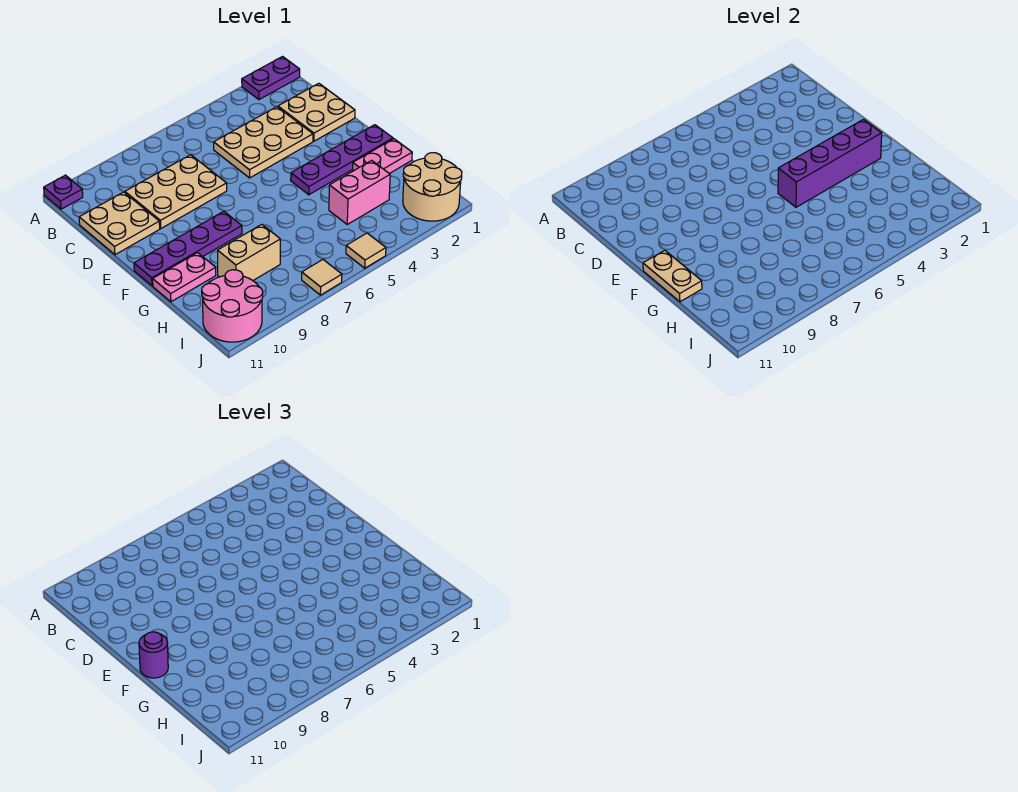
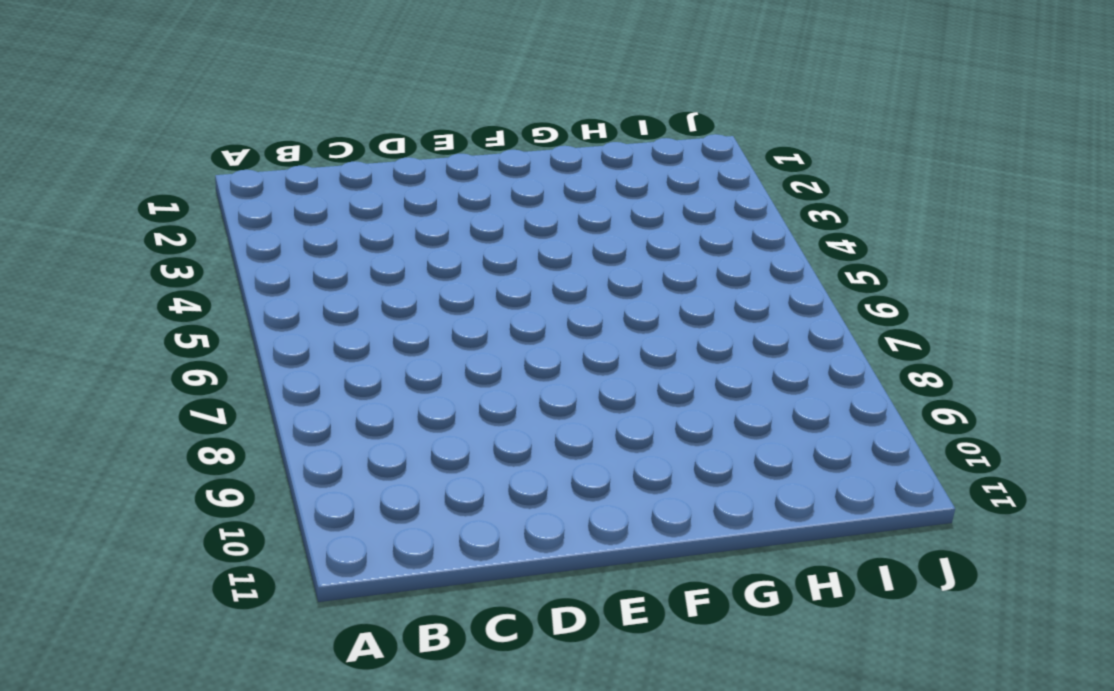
none -> purple plate A1:A2 level 1
none -> purple plate A11 level 1
none -> tan plate C1:D2 level 1

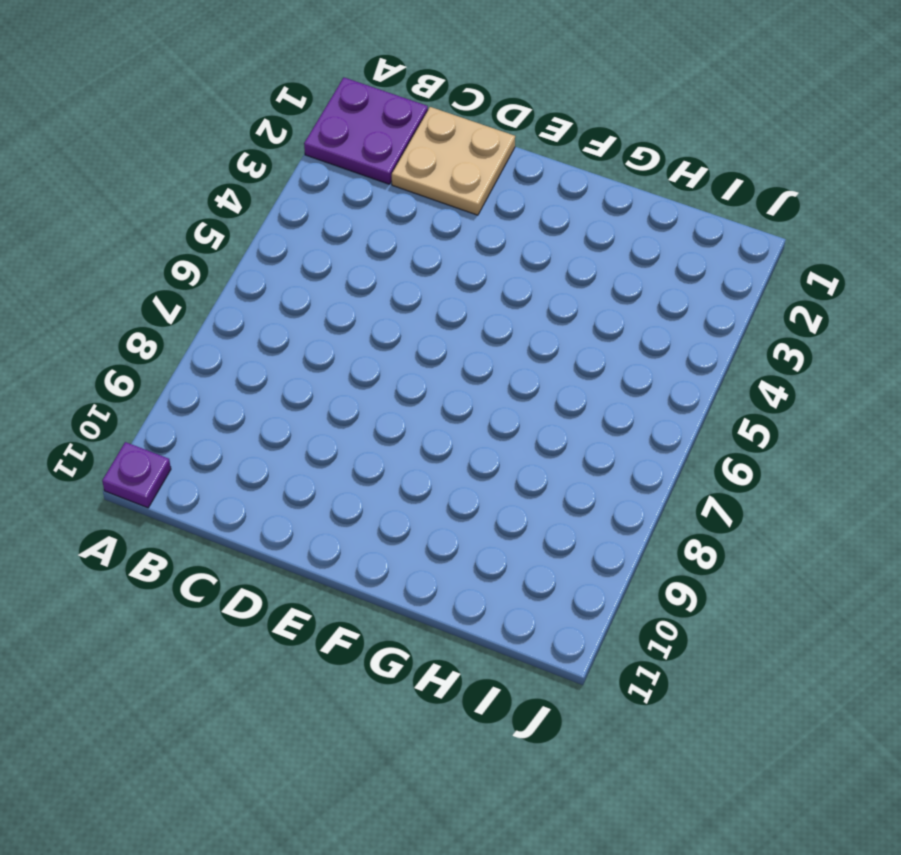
purple plate A1:B2 level 1 -> purple plate A1:A2 level 1
none -> tan plate C3:D5 level 1
none -> tan plate C7:D9 level 1
none -> tan plate C10:D11 level 1

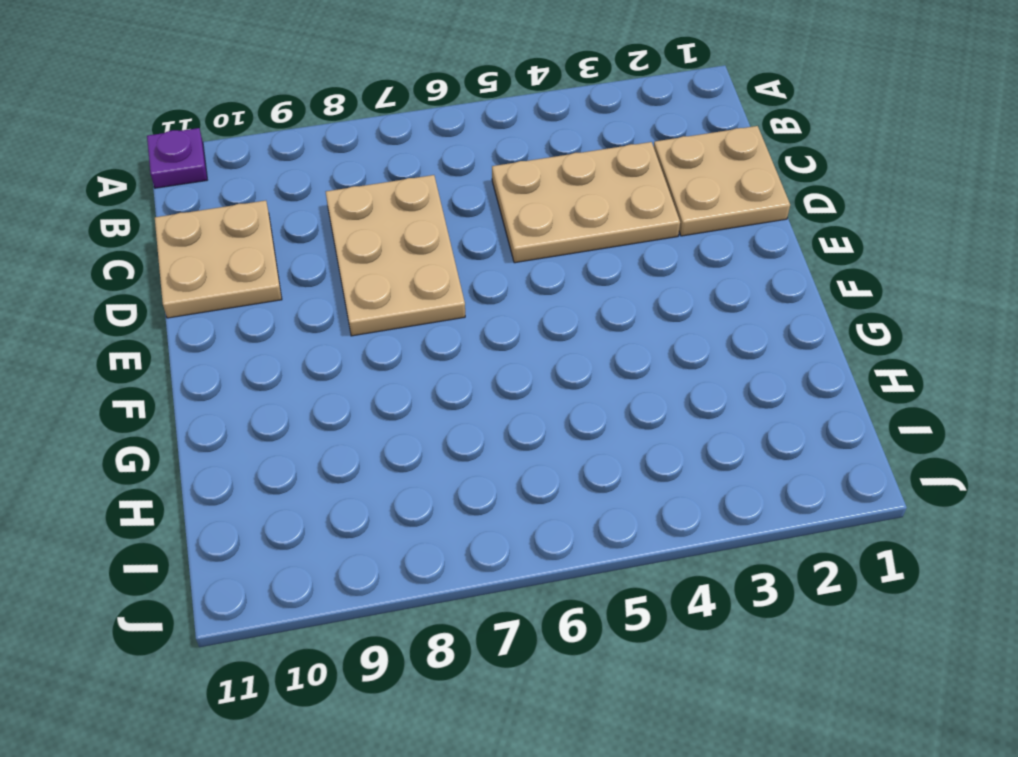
tan plate C7:E8 level 1 -> tan plate C7:D9 level 1
none -> purple plate A1:A2 level 1
none -> purple plate F1:F4 level 1
none -> purple plate F8:F11 level 1

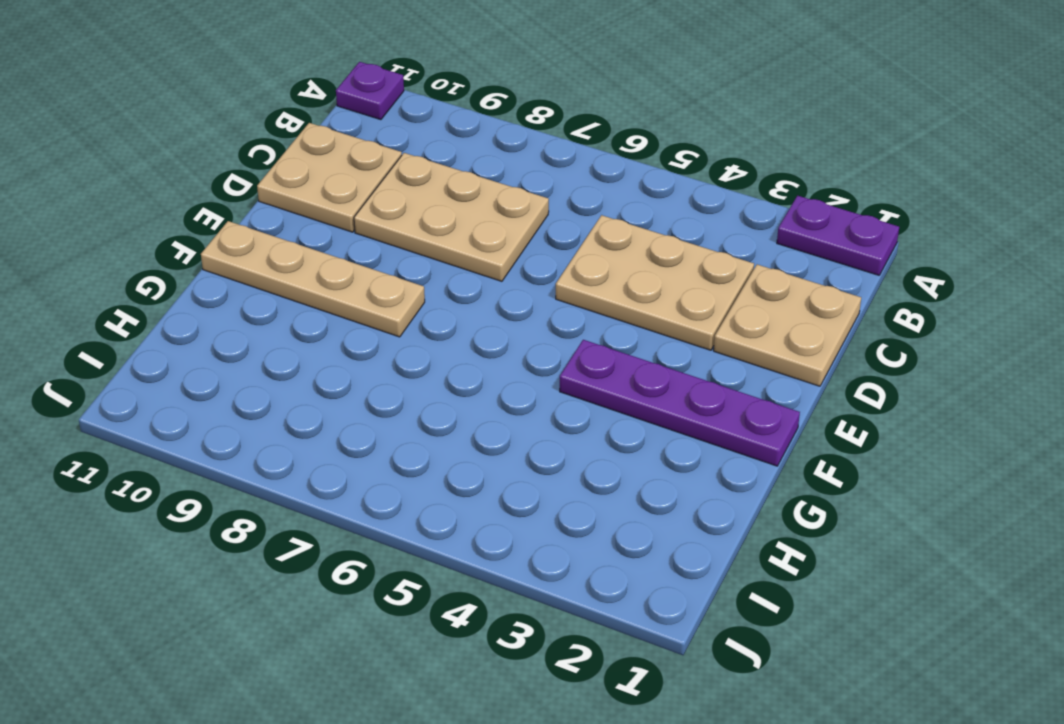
tan plate F8:F11 level 1 -> purple plate F8:F11 level 1
none -> pink plate G1:G2 level 1
none -> pink plate G10:G11 level 1
none -> pink brick H3:H4 level 1

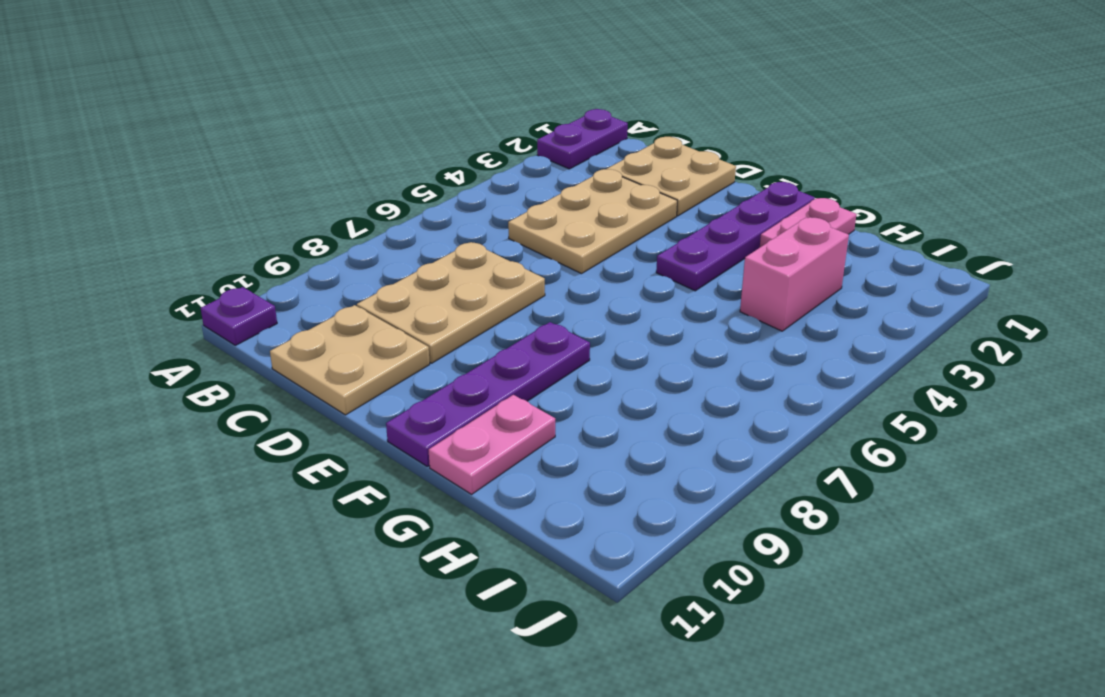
none -> tan brick H8:H9 level 1
none -> tan round brick I1:J2 level 1
none -> pink round brick I10:J11 level 1

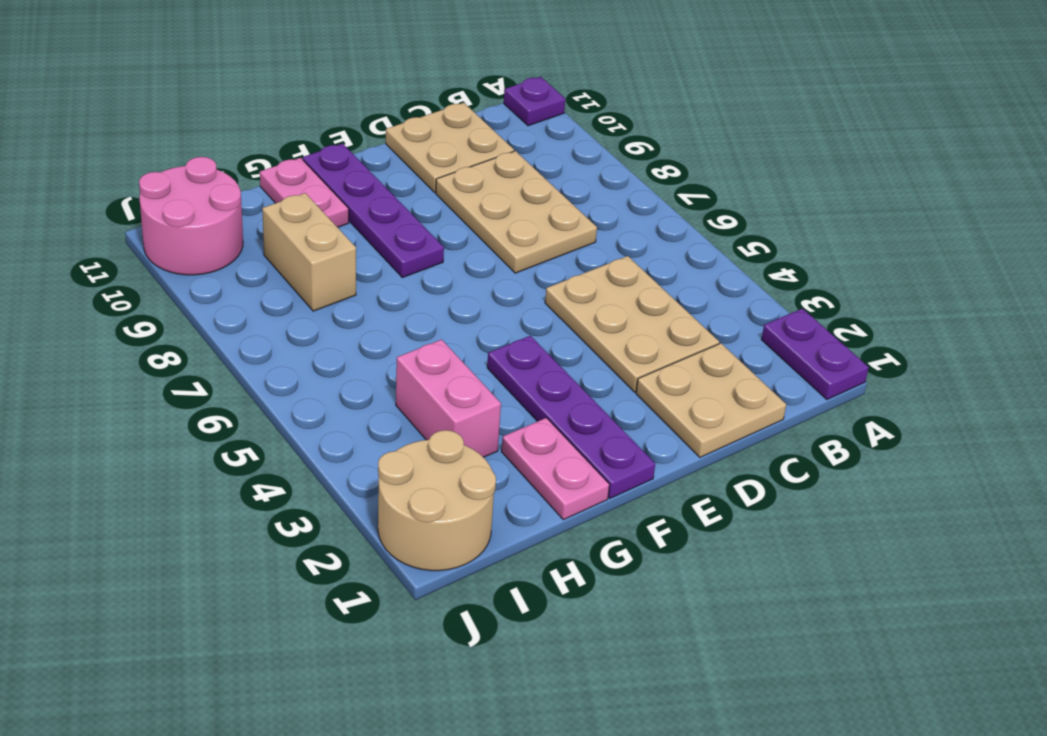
none -> tan tile J5 level 1
none -> tan tile J7 level 1
none -> purple brick F2:F5 level 2

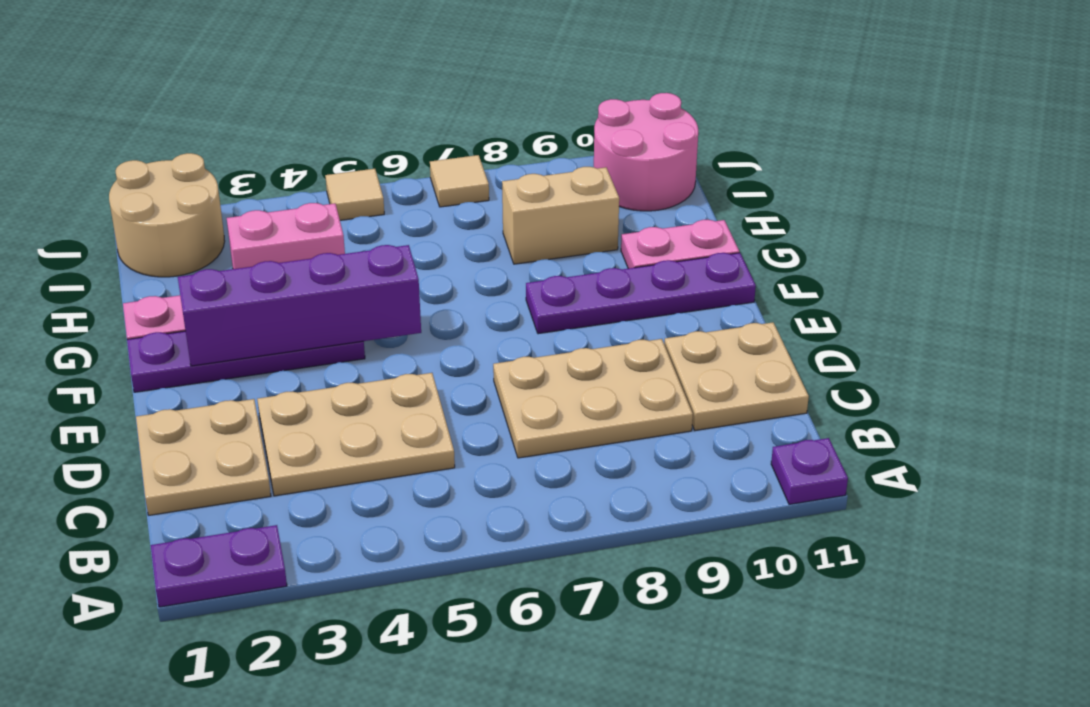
none -> tan plate F11:G11 level 2
none -> purple round brick F11 level 3

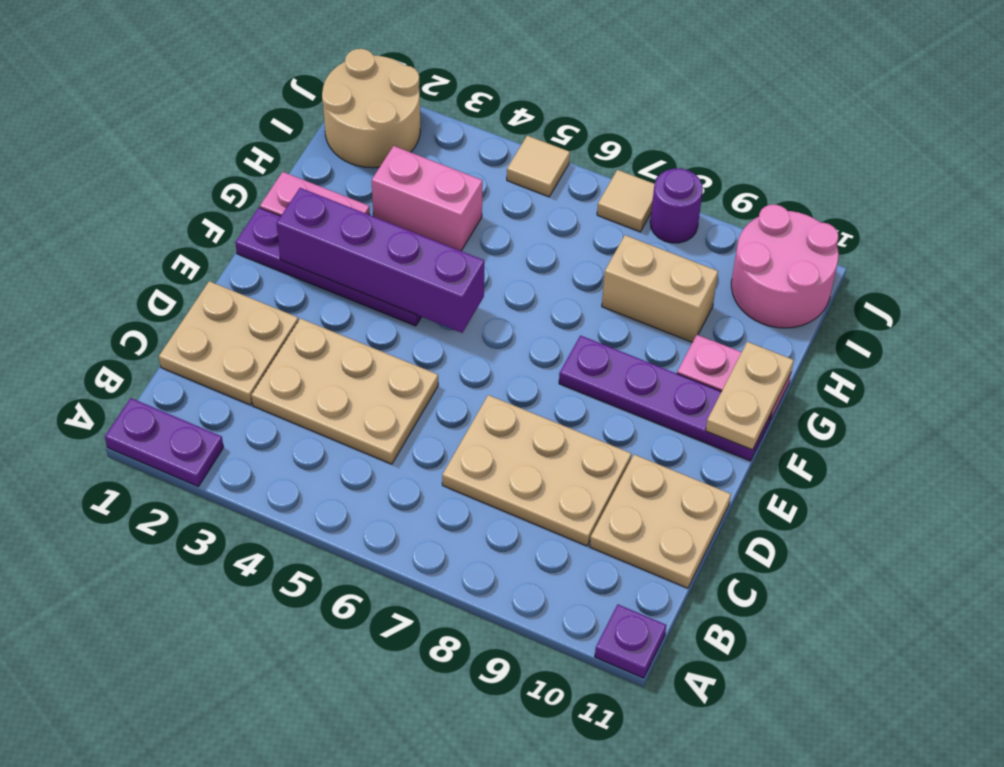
purple round brick J8 level 1 -> purple round brick F11 level 3

